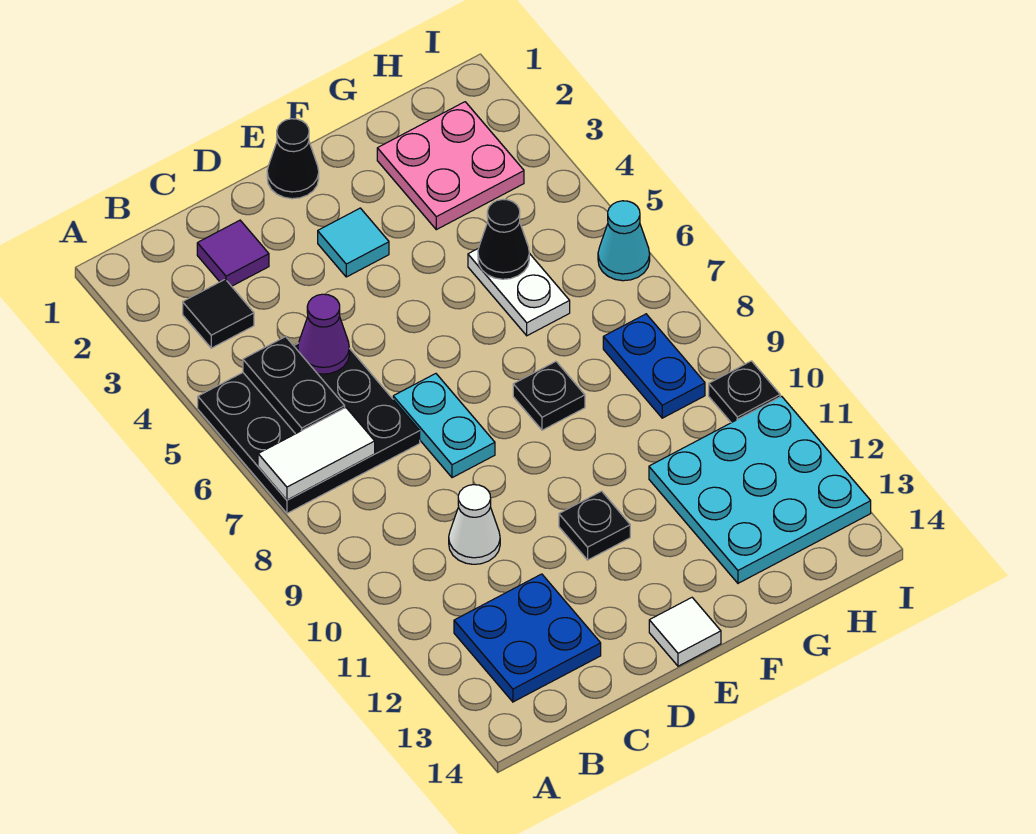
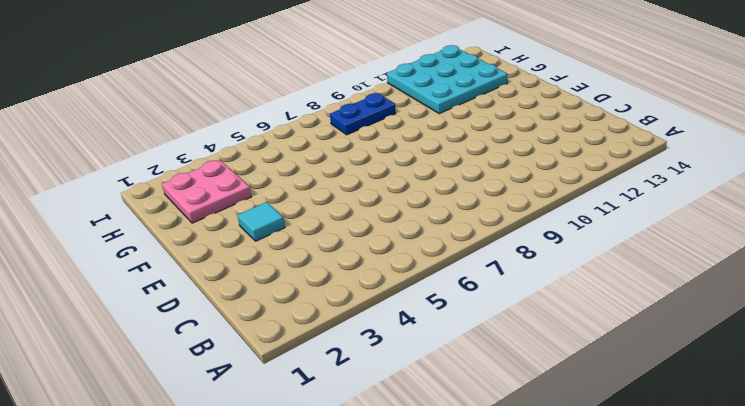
none -> black plate A5:C7 level 1
none -> black tile B3 level 1
none -> blue plate B12:C13 level 1

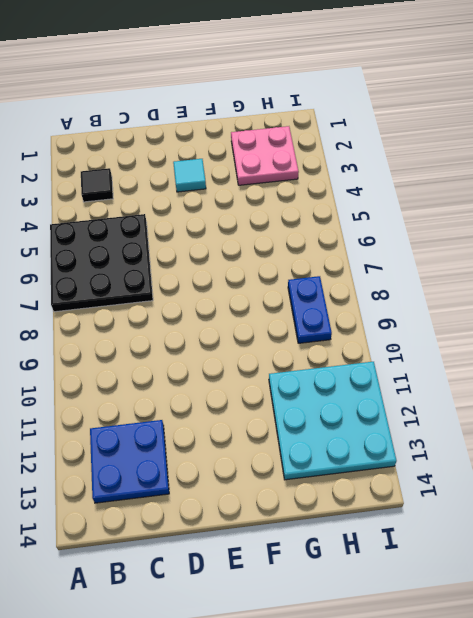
none -> purple tile C2 level 1
none -> white cone C10 level 1
none -> cyan plate D7:D8 level 1

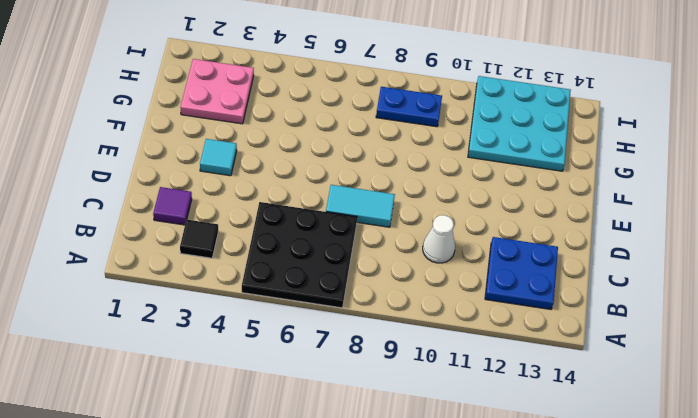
cyan tile D7:D8 level 1 -> cyan plate D7:D8 level 1
none -> black cone E1 level 1
none -> black plate E11 level 1
none -> white tile E14 level 1

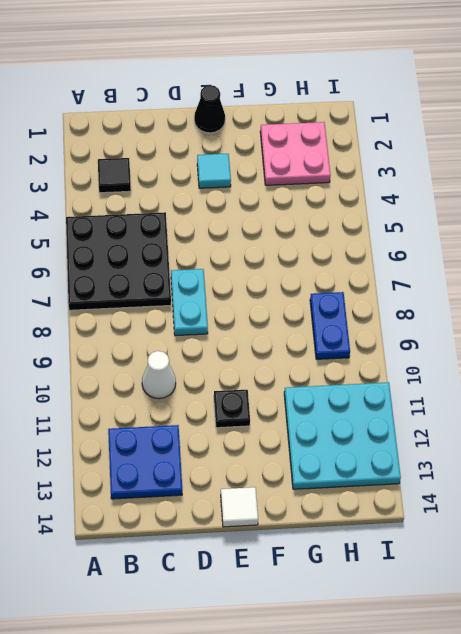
none -> purple tile C2 level 1
none -> black plate F8 level 1
none -> white plate G5:G6 level 1

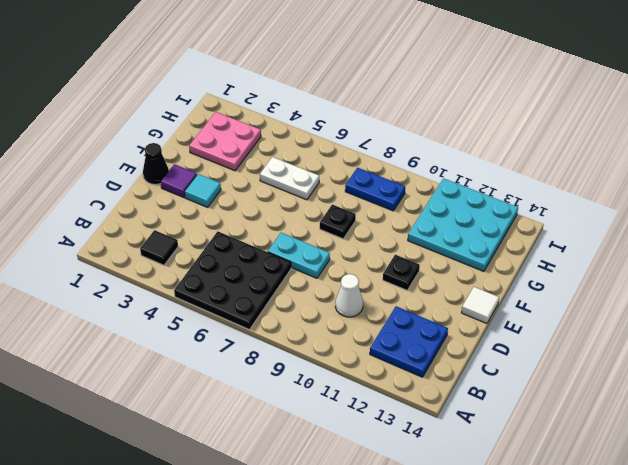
purple tile E2 level 1 -> purple tile C2 level 1
none -> cyan cone I6 level 1
none -> black plate I10 level 1
none -> white tile A7:B7 level 2

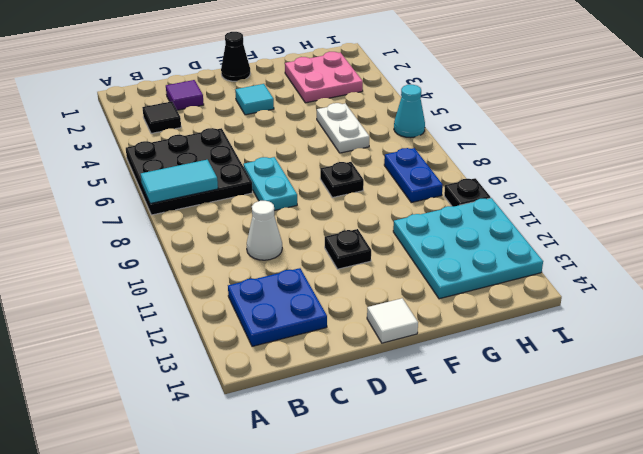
cyan tile A7:B7 level 2 -> white tile A7:B7 level 2
none -> black plate B5:B6 level 2
none -> purple cone C5 level 2
none -> black cone G5 level 2

